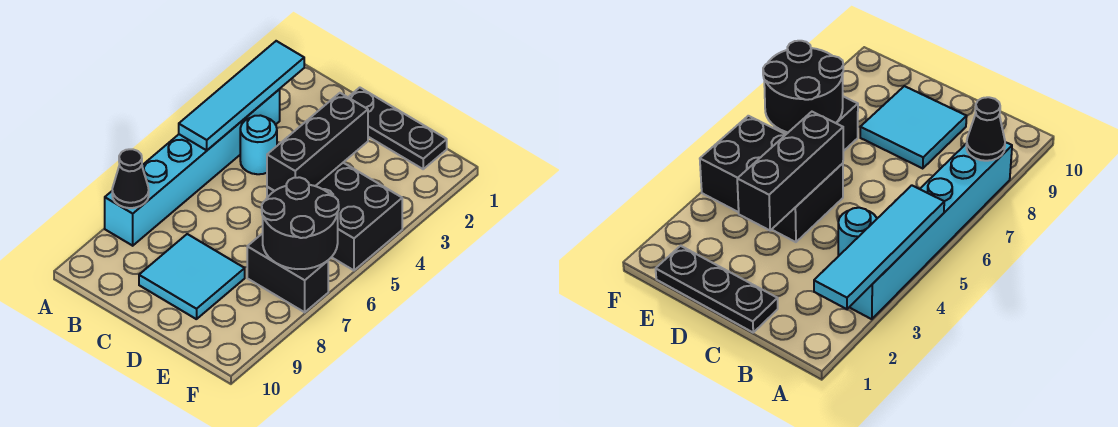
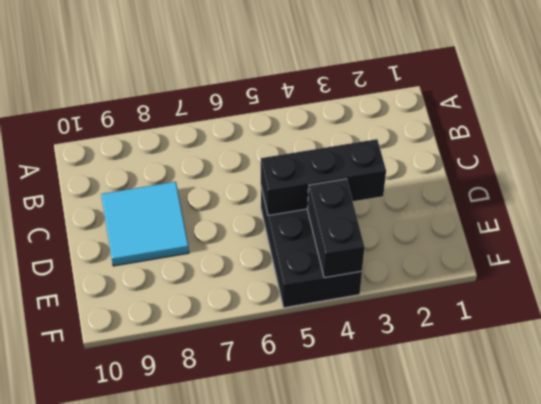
black brick E4:F4 level 2 -> black brick E7:F7 level 1
none -> cyan brick A3:A8 level 1
none -> cyan round brick B4 level 1

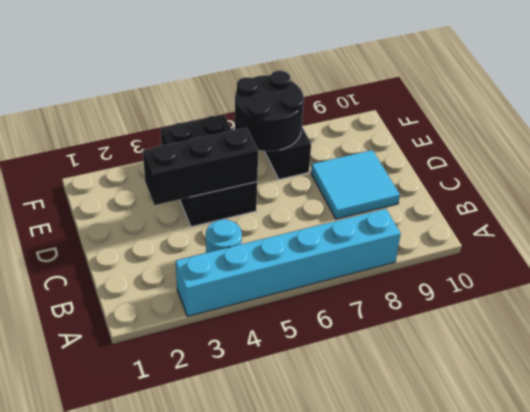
none -> black plate C1:E1 level 1
none -> cyan tile A2:A5 level 2

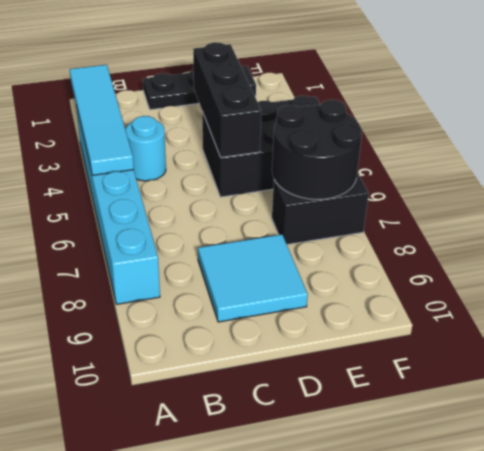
none -> black cone A8 level 2

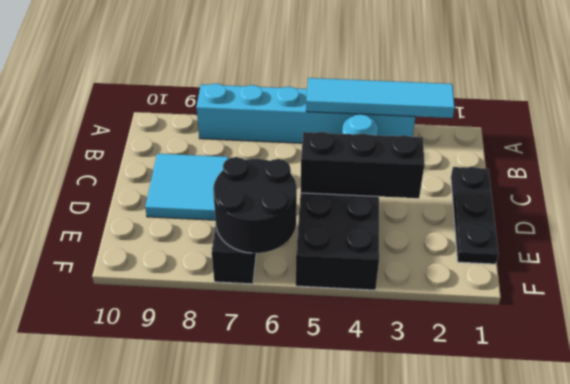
none -> black cone A8 level 2

